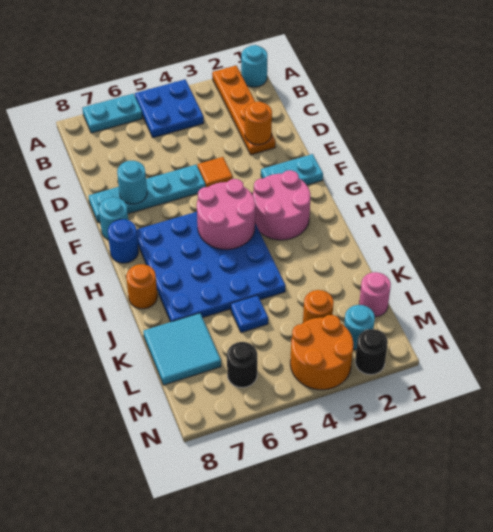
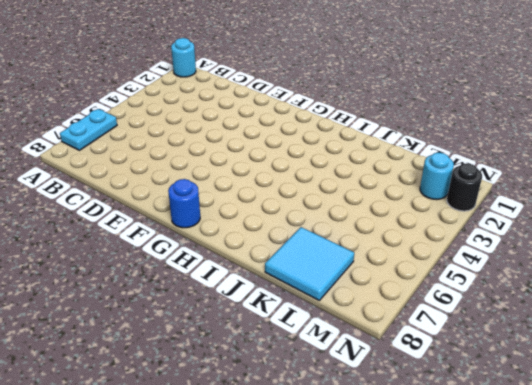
none -> orange plate A2:D2 level 1
none -> blue plate A4:B5 level 1
none -> orange tile E4 level 1

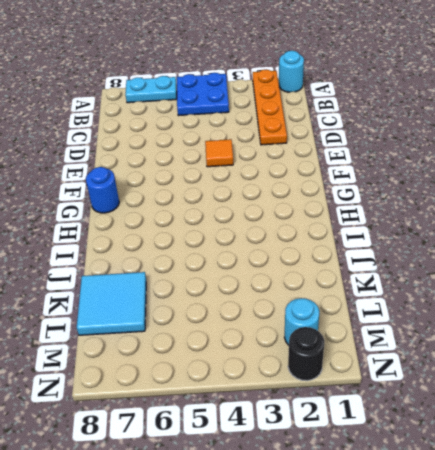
none -> cyan plate E5:E8 level 1
none -> cyan plate F1:F2 level 1
none -> cyan round brick F8 level 1

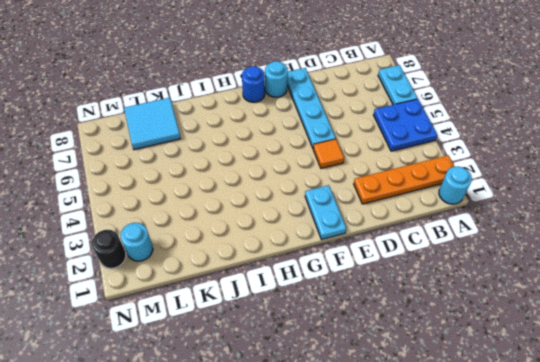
none -> pink round brick G2:H3 level 1
none -> blue plate G4:J7 level 1
none -> orange round brick I8 level 1

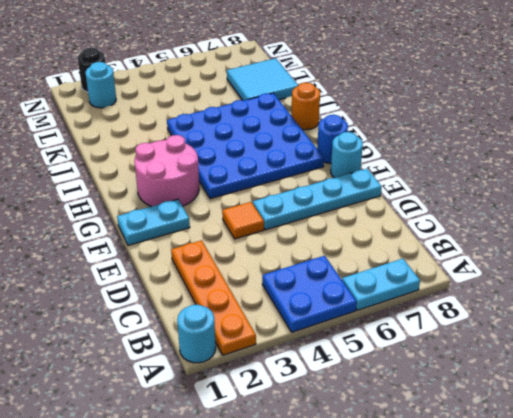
none -> blue plate K5 level 1
none -> pink round brick L1 level 1
none -> orange round brick L3 level 1

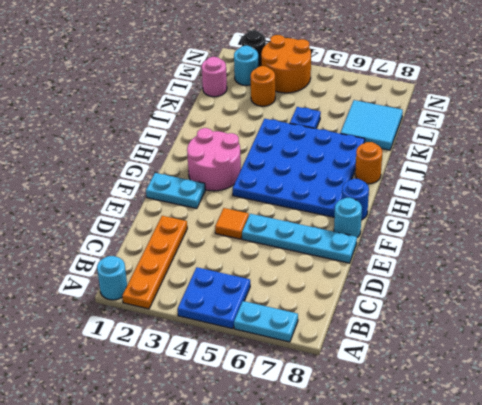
none -> black round brick M6 level 1
none -> orange round brick D2 level 2
none -> cyan round brick E7 level 2

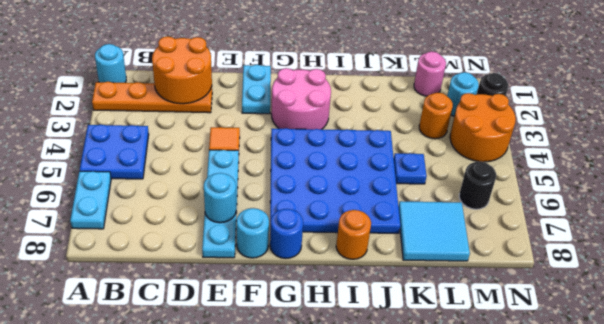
orange round brick C1:D2 level 2 -> orange round brick D2 level 2
none -> pink round brick G4:H5 level 2

